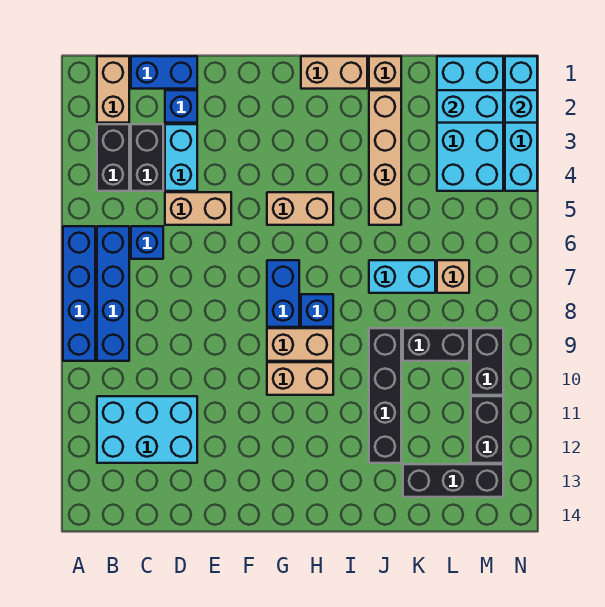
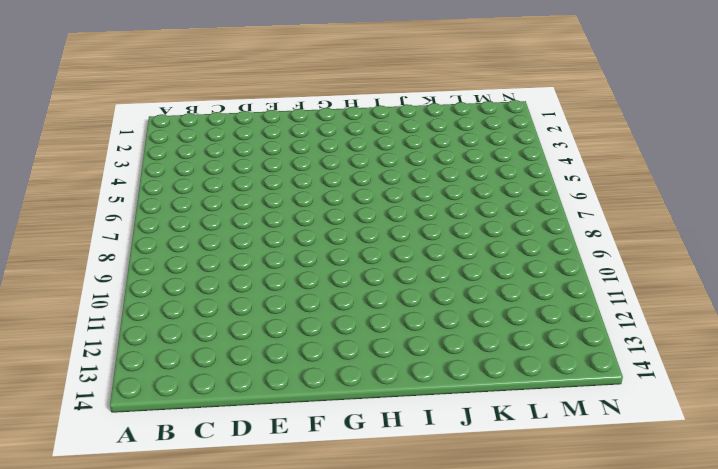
none -> blue brick A6:A9 level 1
none -> tan brick B1:B2 level 1
none -> black brick B3:B4 level 1
none -> blue brick B6:B9 level 1

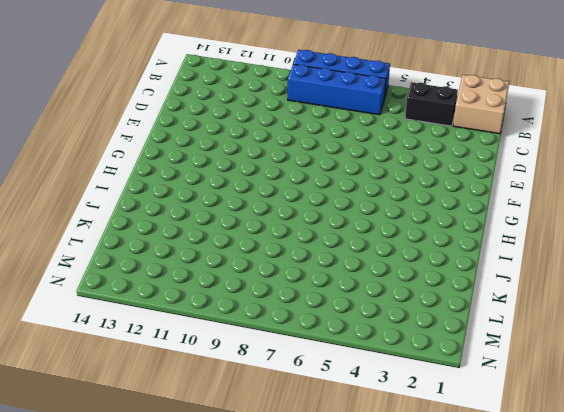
tan brick A1:B2 level 1 -> tan brick B1:B2 level 1
none -> cyan brick B11:D12 level 1
none -> blue brick C1:D1 level 1
none -> black brick C3:C4 level 1
none -> blue brick C6 level 1

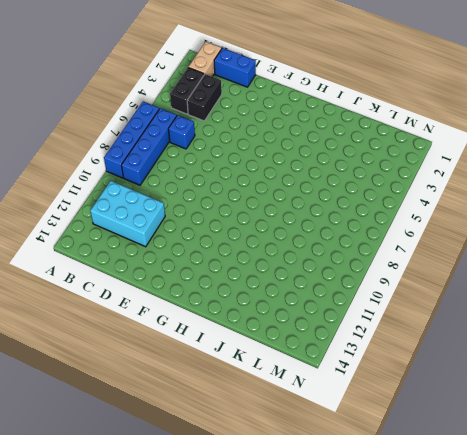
none -> blue brick D2 level 1
none -> cyan brick D3:D4 level 1
none -> tan brick D5:E5 level 1
none -> tan brick G5:H5 level 1

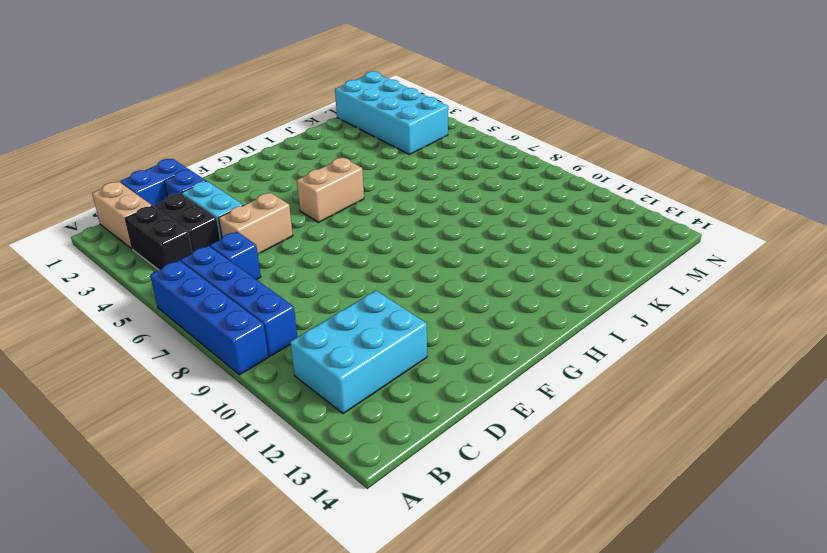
none -> blue brick G7:G8 level 1
none -> tan brick G9:H9 level 1
none -> tan brick G10:H10 level 1
none -> tan brick H1:I1 level 1

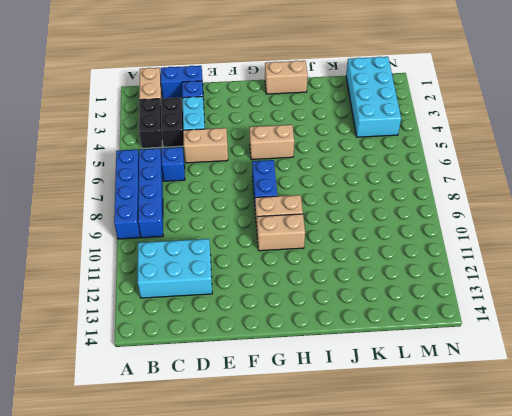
none -> blue brick H8 level 1
none -> tan brick J1 level 1
none -> tan brick J2:J5 level 1
none -> cyan brick J7:K7 level 1

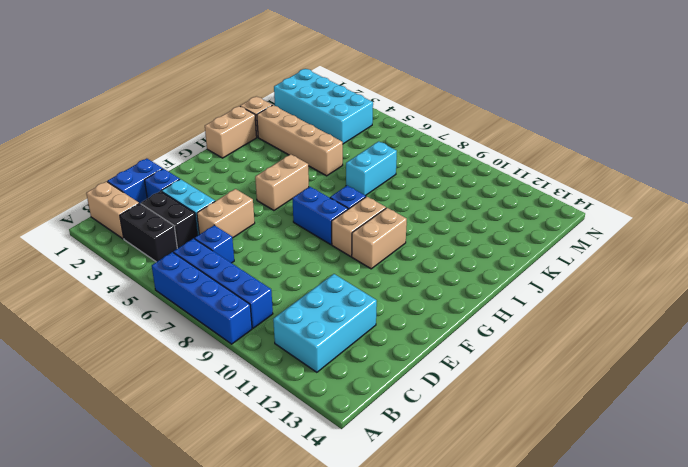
none -> black brick J9:J12 level 1
none -> black brick K9:L9 level 1
none -> black brick K13:M13 level 1
none -> tan brick L7 level 1

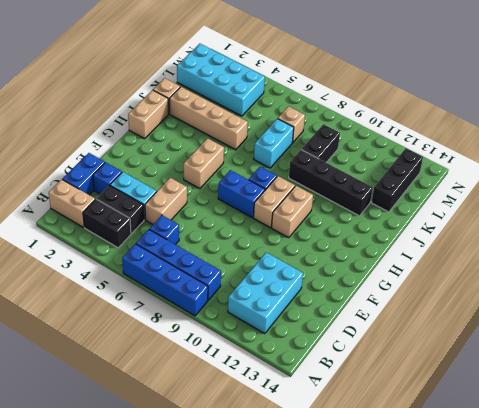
none -> black brick M9:M10 level 1
none -> black brick M11:M12 level 1
none -> cyan brick N1:N4 level 1
none -> cyan brick L2:M2 level 2

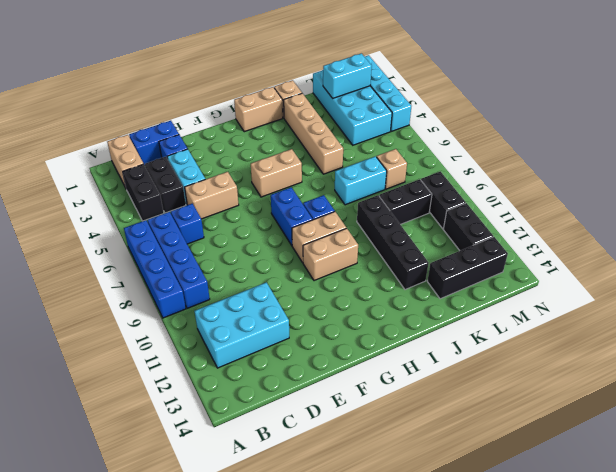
none -> cyan brick N2 level 2

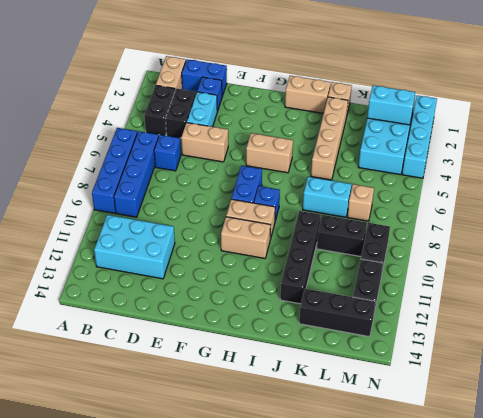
none -> cyan brick N2 level 2

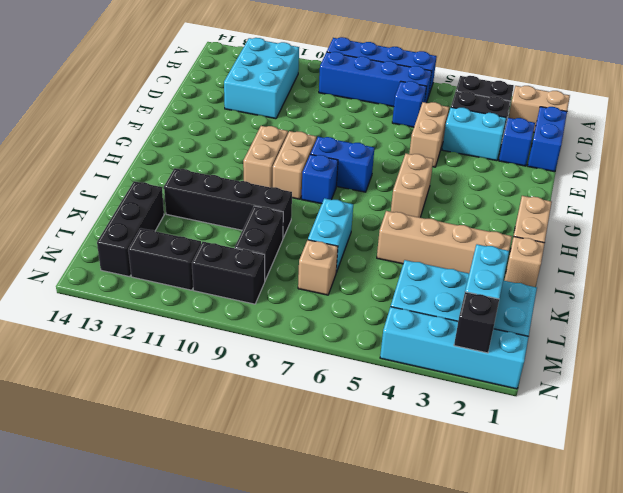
black brick N2 level 2 -> cyan brick N2 level 2

